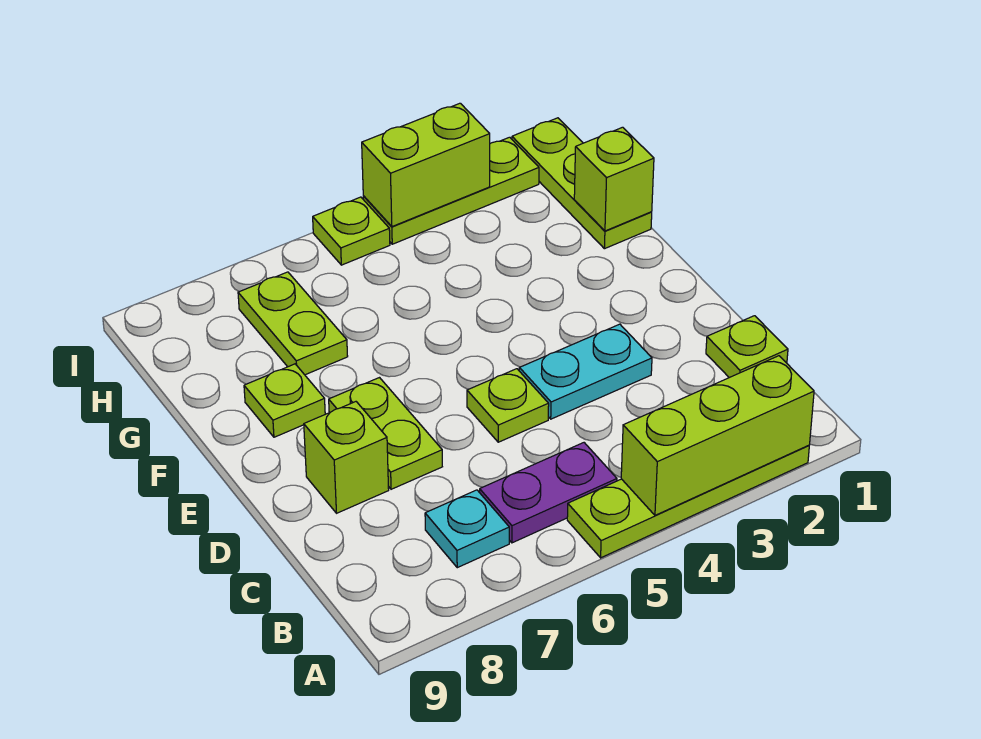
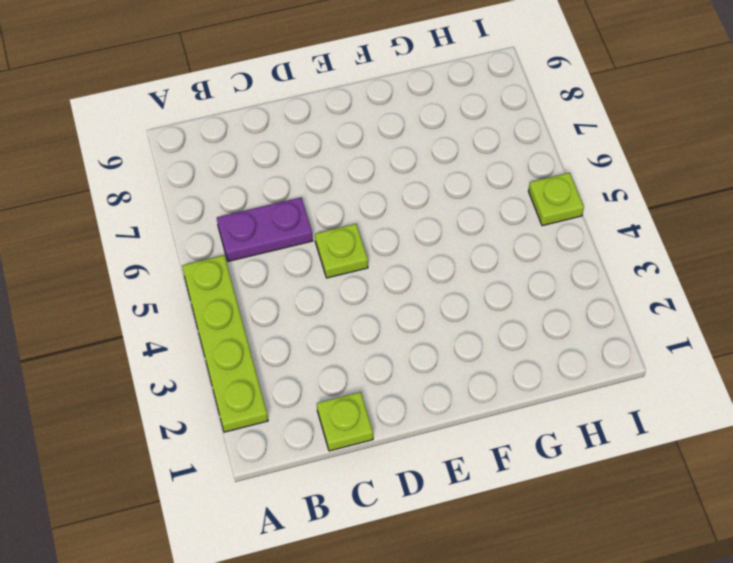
purple plate B6:C6 level 1 -> purple plate B5:B6 level 1
none -> cyan plate B7 level 1
none -> cyan plate D3:D4 level 1
none -> lime plate D7:E7 level 1

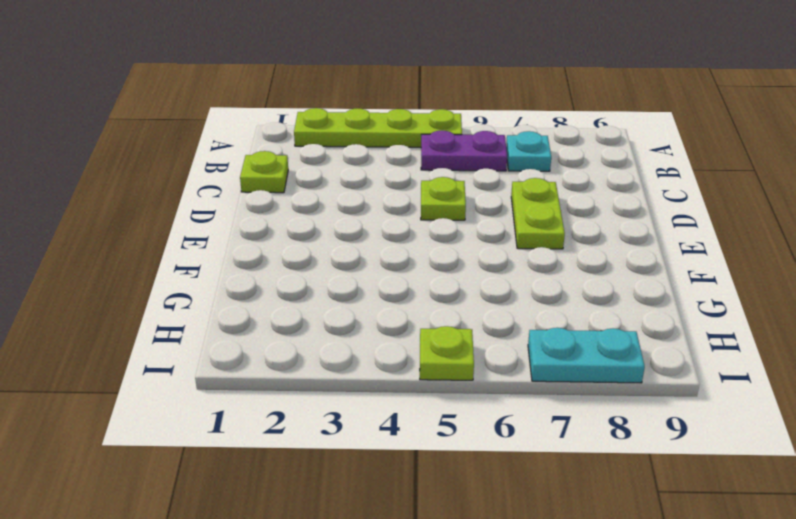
cyan plate I7:I8 level 1 -> cyan plate D3:D4 level 1
none -> lime brick D8 level 1
none -> lime plate F8 level 1
none -> lime plate G1:I1 level 1

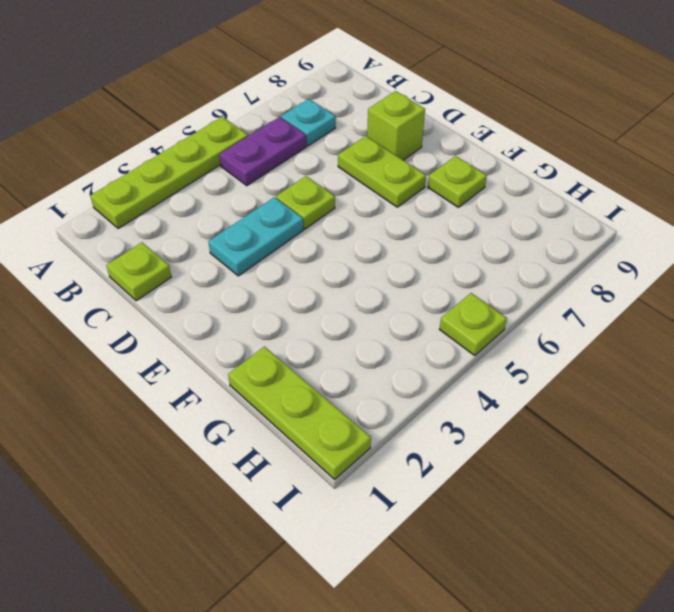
none -> lime plate G7:H7 level 1
none -> lime plate I2:I4 level 1
none -> lime brick A2:A4 level 2

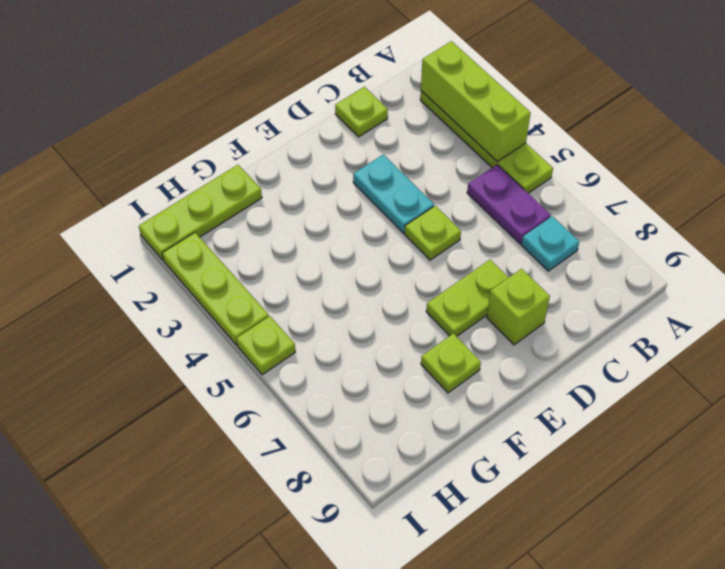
none -> lime plate G7:H7 level 1
none -> lime brick G1 level 2
none -> lime brick I3:I4 level 2

